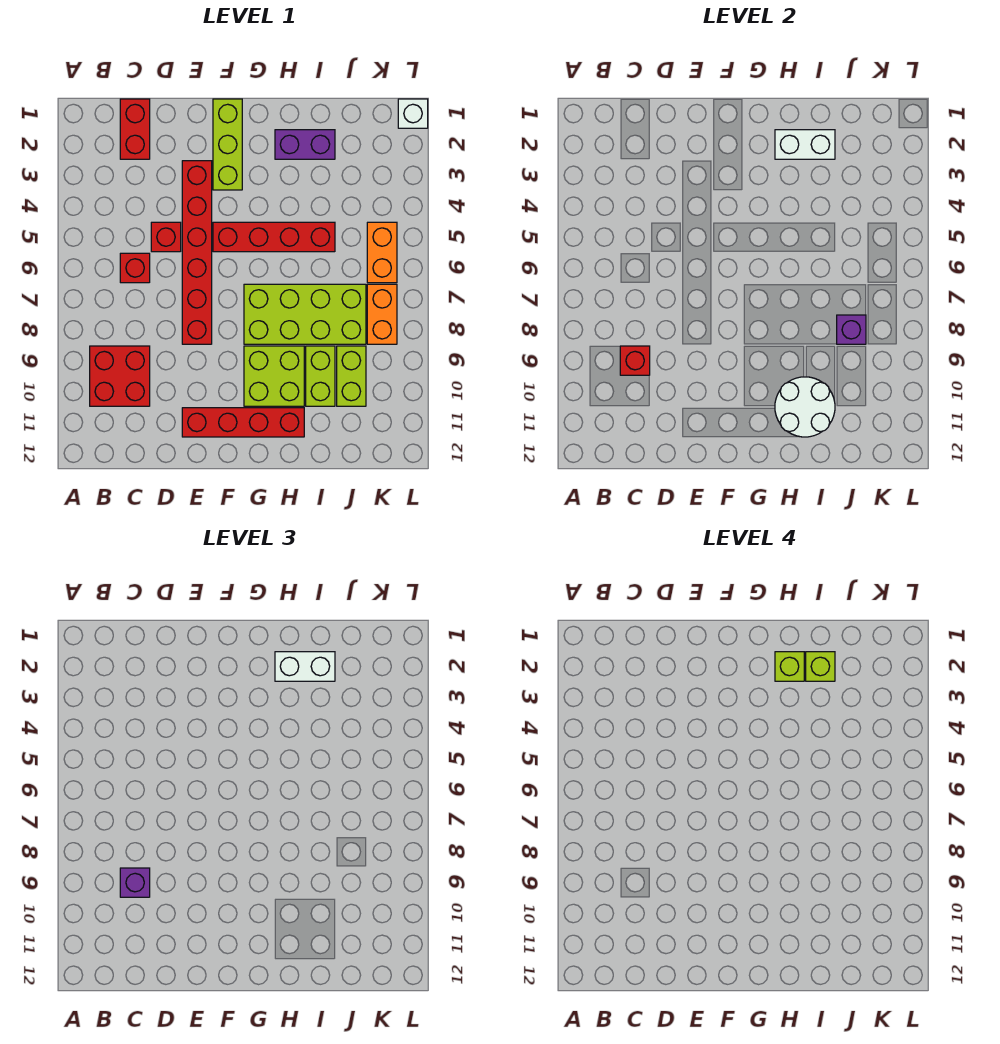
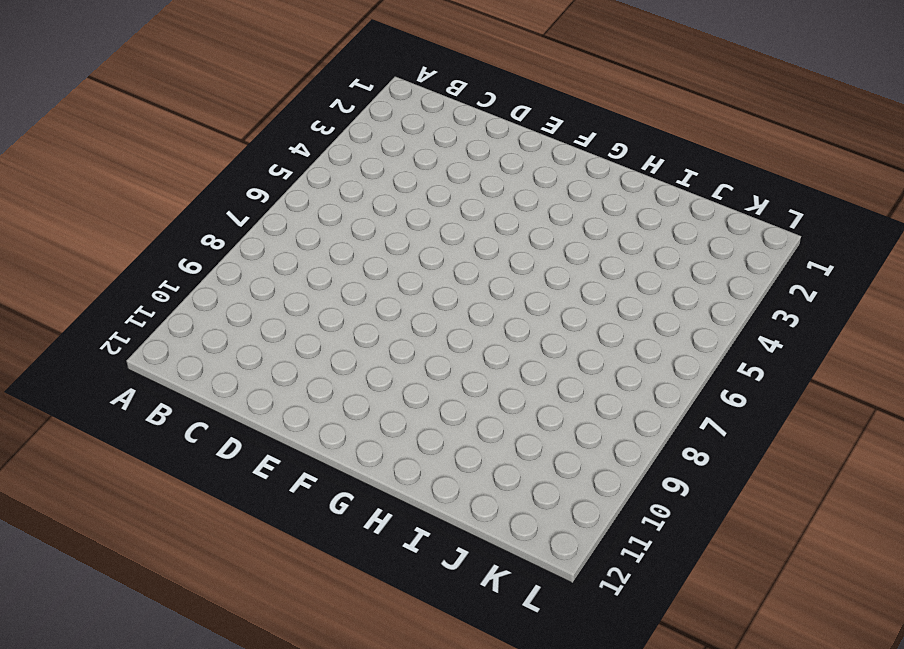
none -> red brick B9:C10 level 1
none -> red brick C1:C2 level 1
none -> red brick C6 level 1

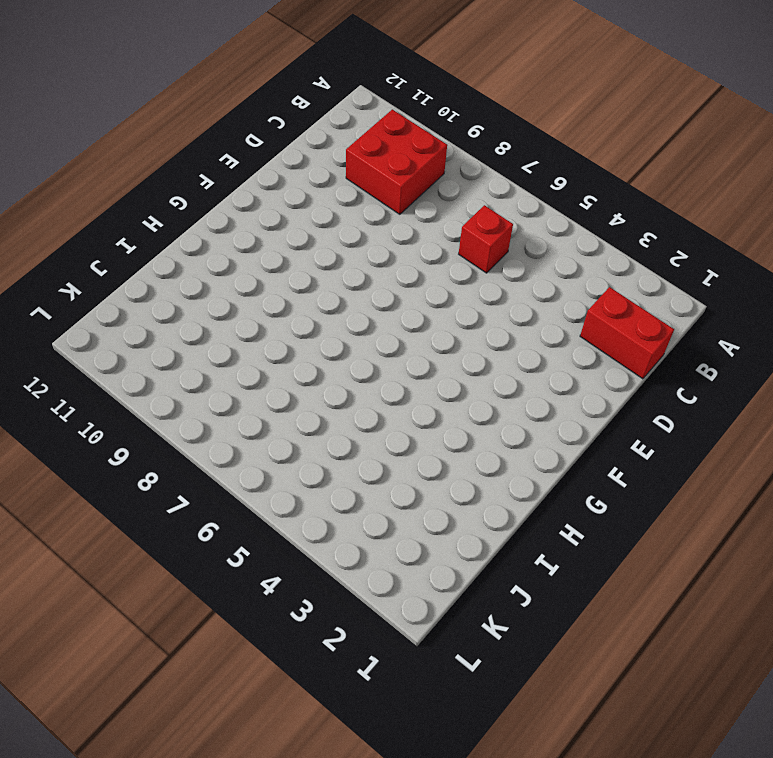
none -> red brick D5 level 1
none -> red brick E3:E8 level 1
none -> red brick E11:H11 level 1

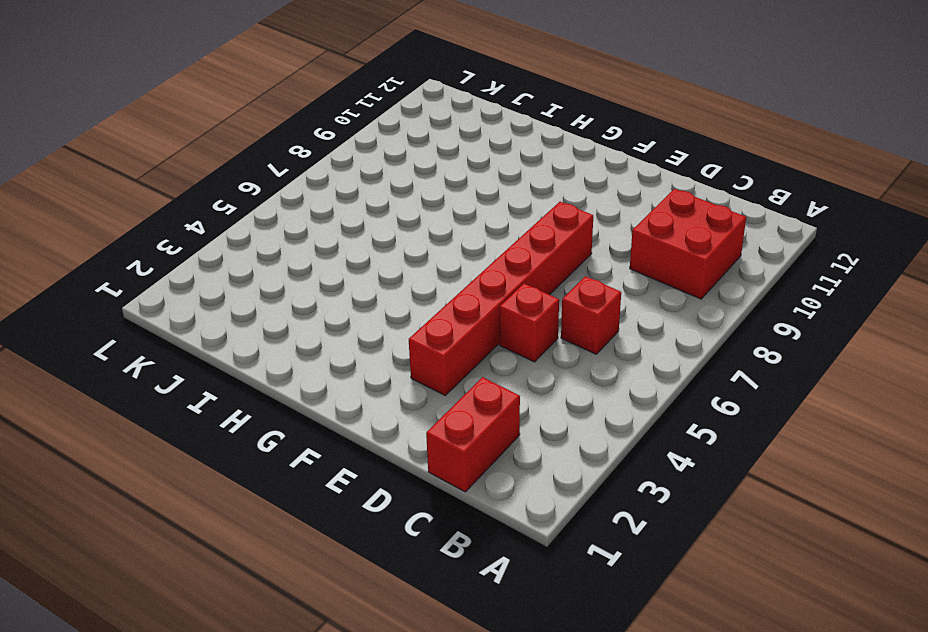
none -> red brick E11:H11 level 1
none -> lime brick F1:F3 level 1
none -> red brick F5:I5 level 1

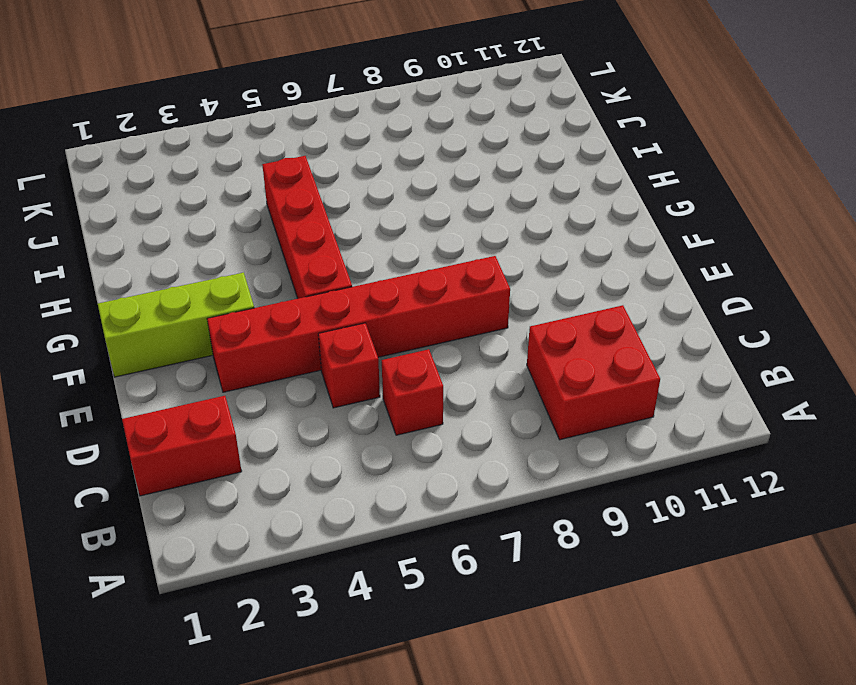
none -> red brick E11:H11 level 1
none -> lime brick G7:J8 level 1
none -> lime brick G9:H10 level 1

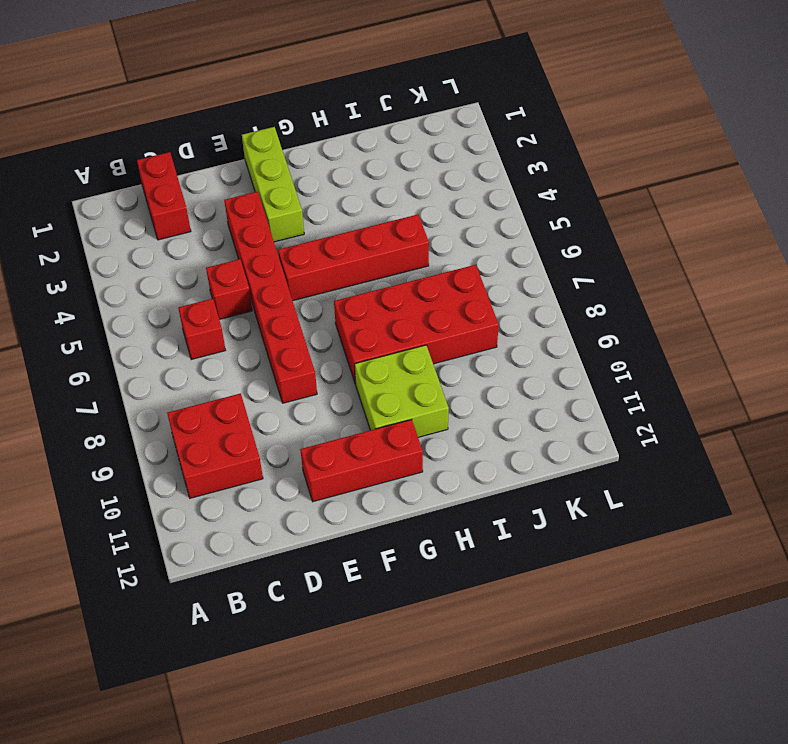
red brick E11:G11 level 1 -> red brick E11:H11 level 1
red brick G7:J8 level 1 -> lime brick G7:J8 level 1
none -> purple brick H2:I2 level 1
none -> lime brick I9:I10 level 1
none -> lime brick J9:J10 level 1

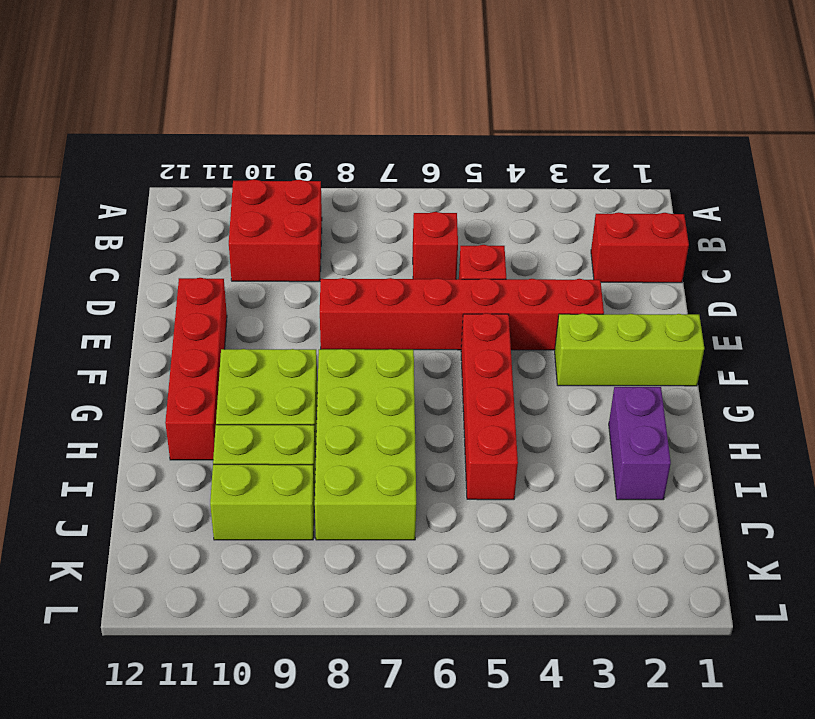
none -> orange brick K5:K6 level 1
none -> orange brick K7:K8 level 1
none -> white brick L1 level 1

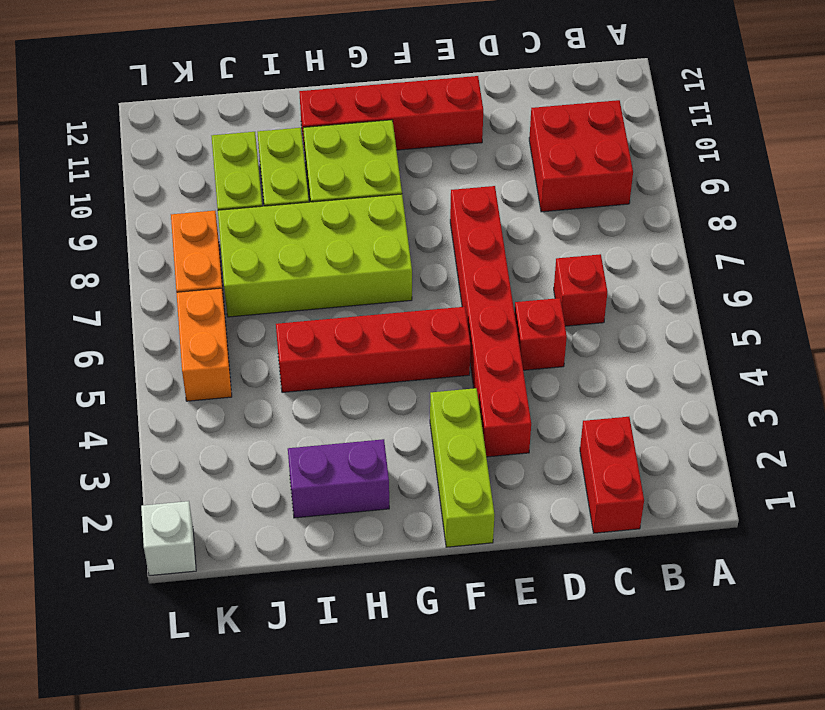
none -> red brick C9 level 2
none -> white brick H2:I2 level 2
none -> white round brick H10:I11 level 2

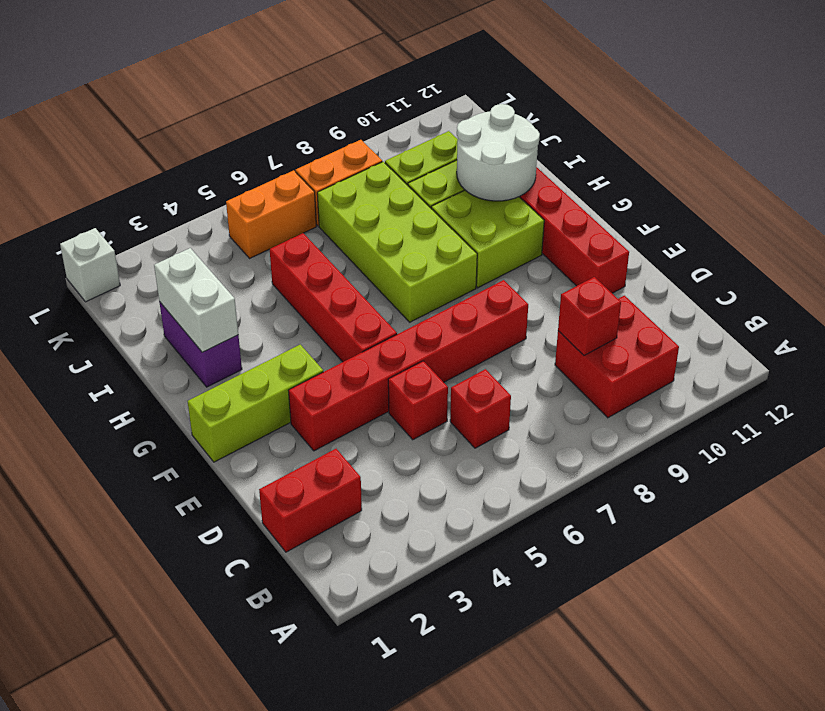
none -> purple brick J8 level 2
none -> purple brick C9 level 3
none -> white brick H2:I2 level 3

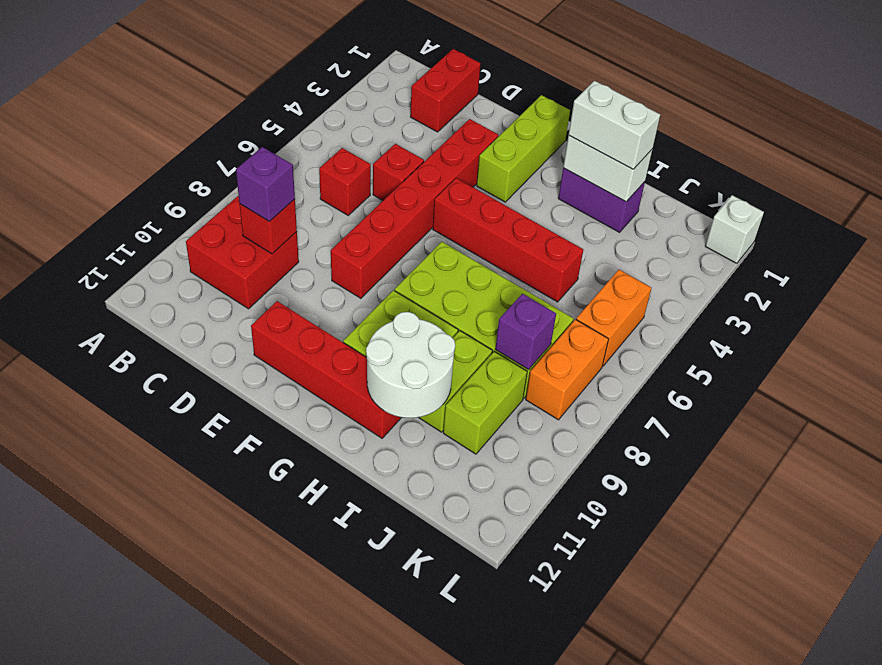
none -> lime brick H2 level 4
none -> lime brick I2 level 4

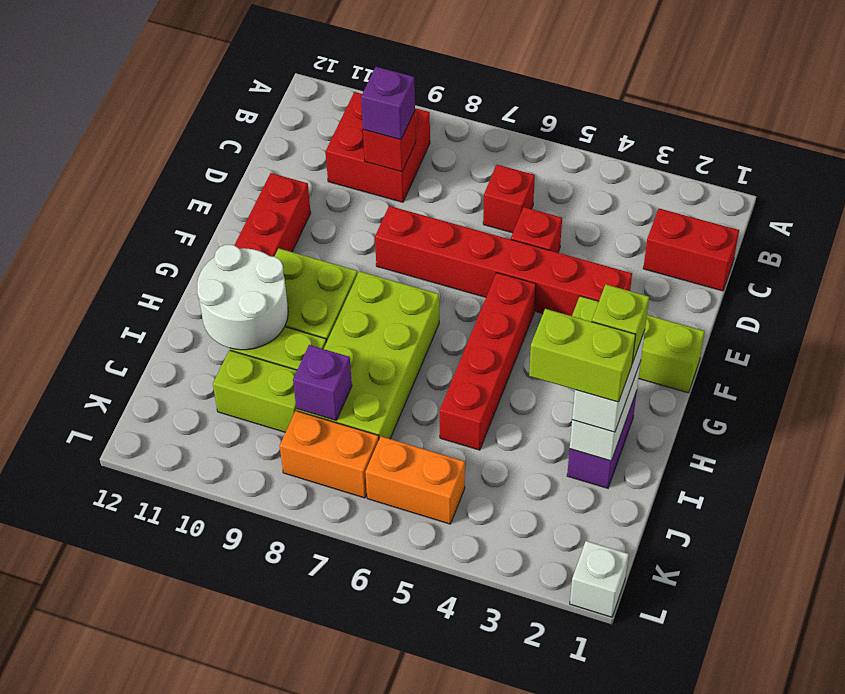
lime brick I2:I3 level 4 -> lime brick I2 level 4

